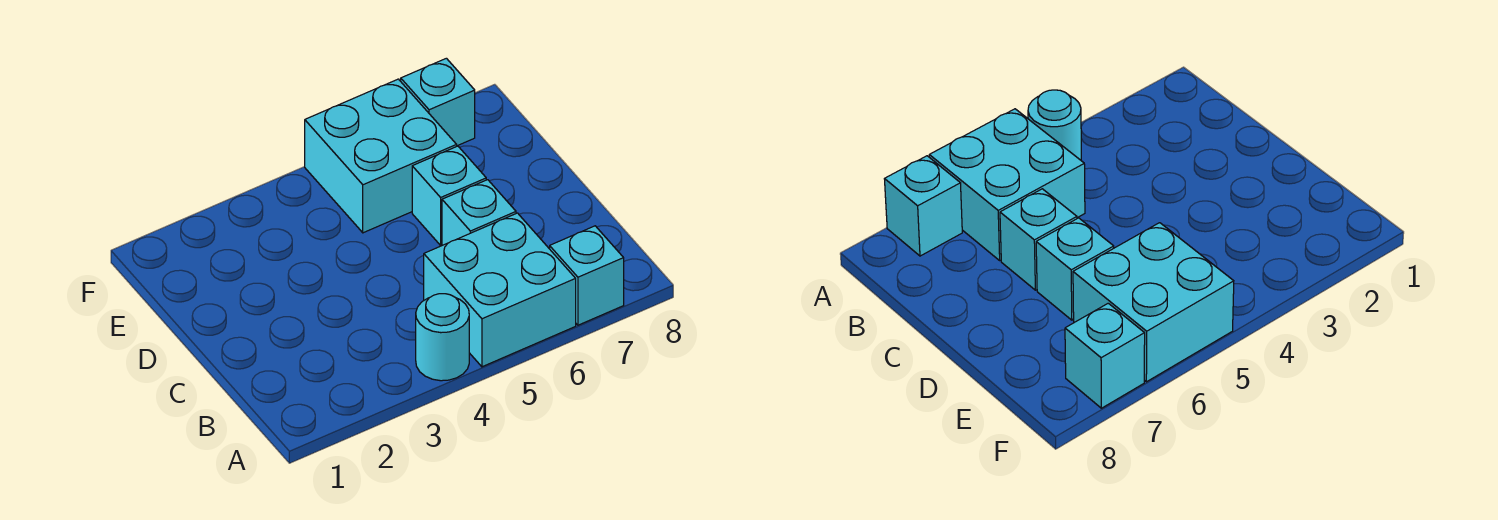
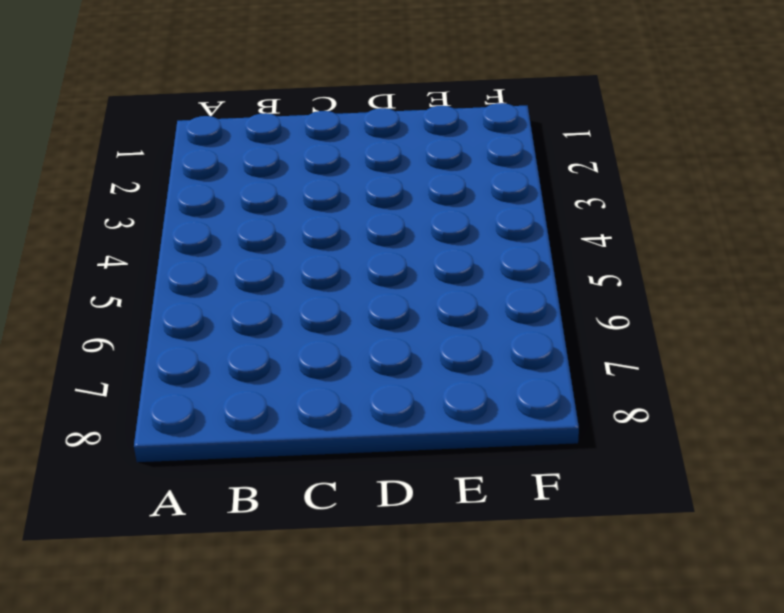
none -> cyan round brick A4 level 1
none -> cyan brick A5:B6 level 1

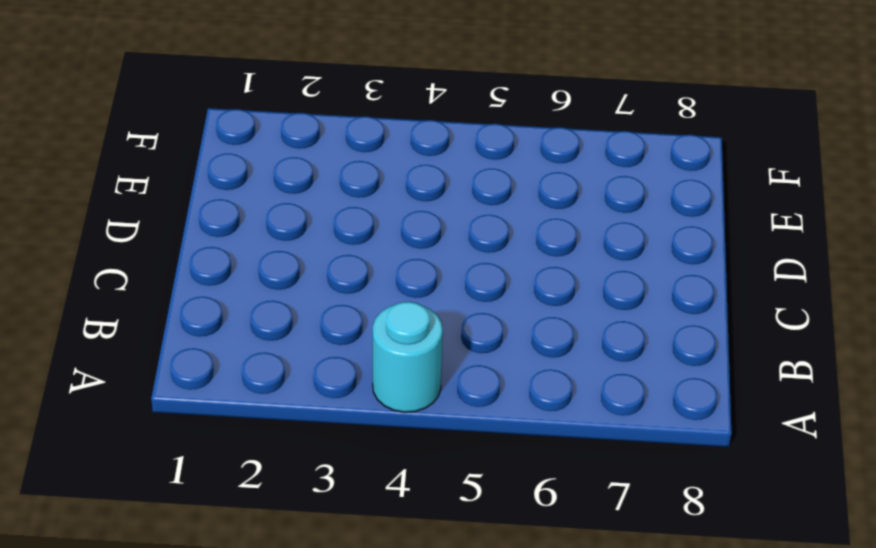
none -> cyan brick A5:B6 level 1
none -> cyan brick A7 level 1

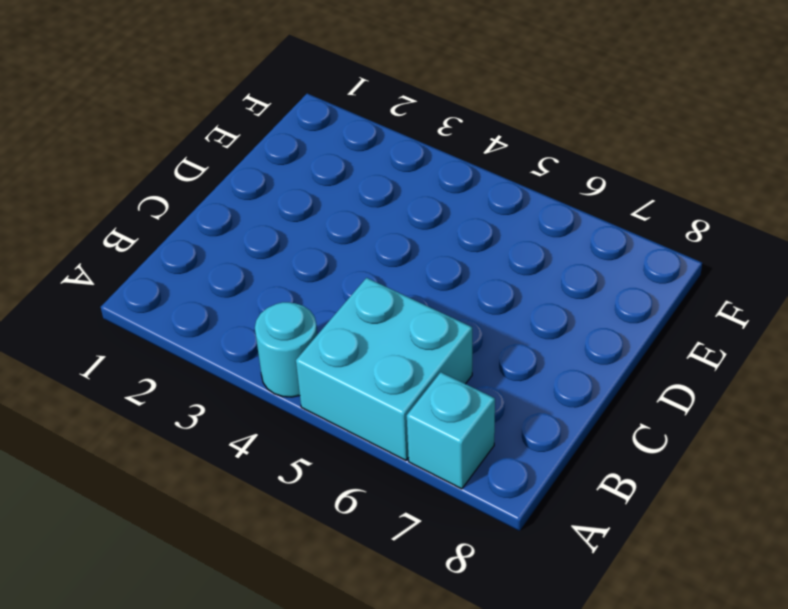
none -> cyan brick C6 level 1
none -> cyan brick D6 level 1

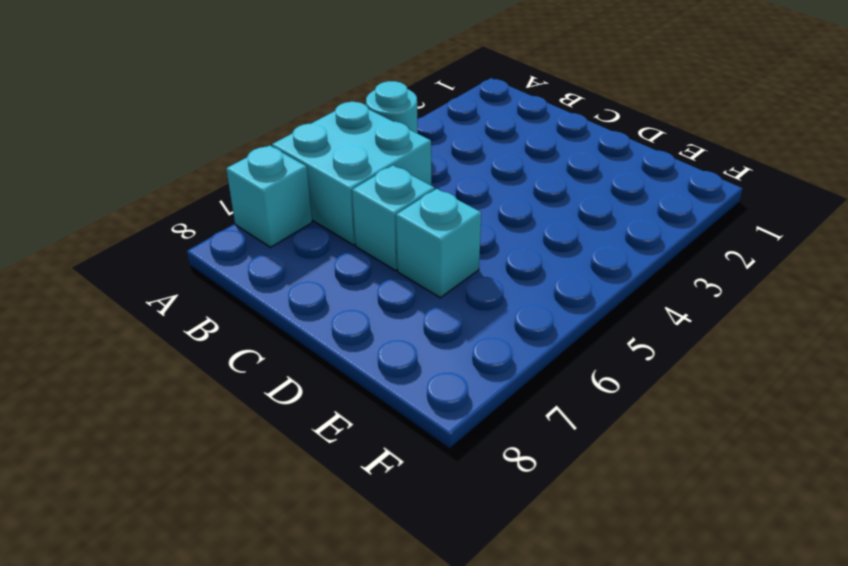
none -> cyan brick E5:F6 level 1
none -> cyan brick F7 level 1

